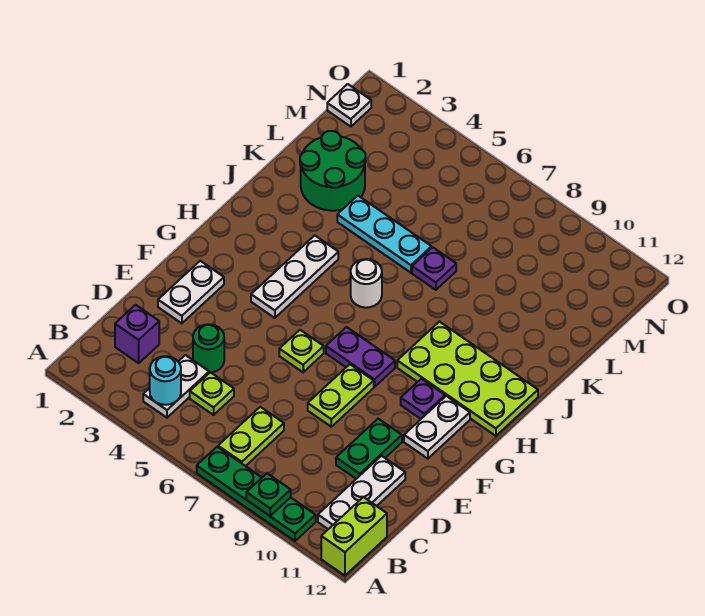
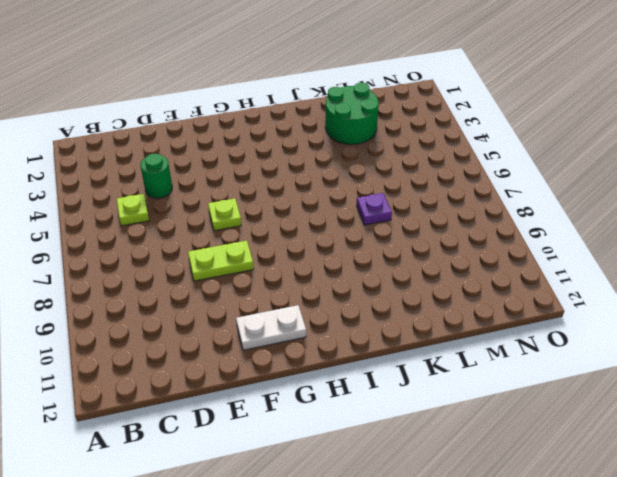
none -> green plate A7:A10 level 1
none -> lime brick A12:B12 level 1
none -> white plate B4:C4 level 1

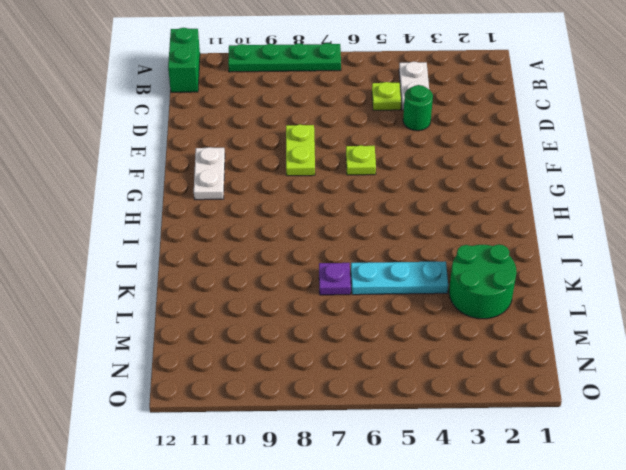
green brick A12:B12 level 1 -> lime brick A12:B12 level 1
none -> lime plate B7:C7 level 1
none -> white plate B11:D11 level 1
none -> purple brick C2 level 1

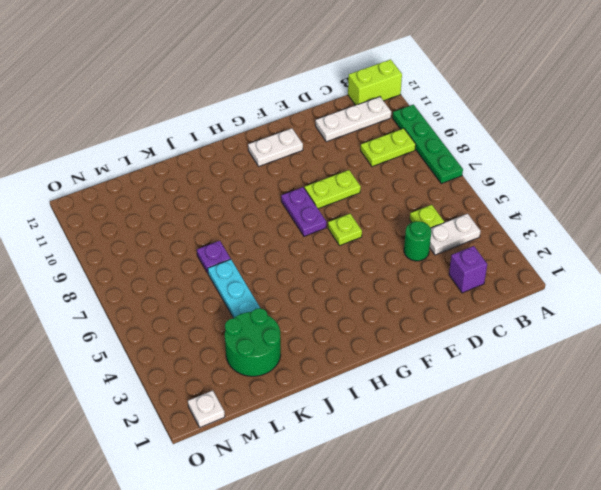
lime plate B9:C9 level 1 -> lime plate B7:C7 level 1
none -> green plate D10:E10 level 1
none -> white plate E2:F2 level 1
none -> white plate G4:I4 level 1

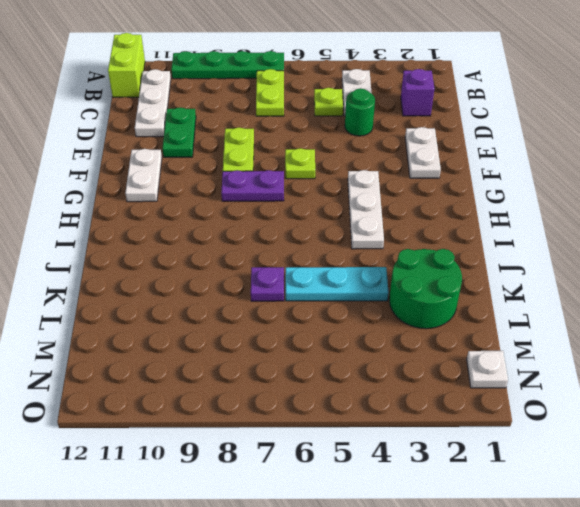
none -> purple plate G10 level 1
none -> lime plate H9:I12 level 1
none -> white round brick I6 level 1

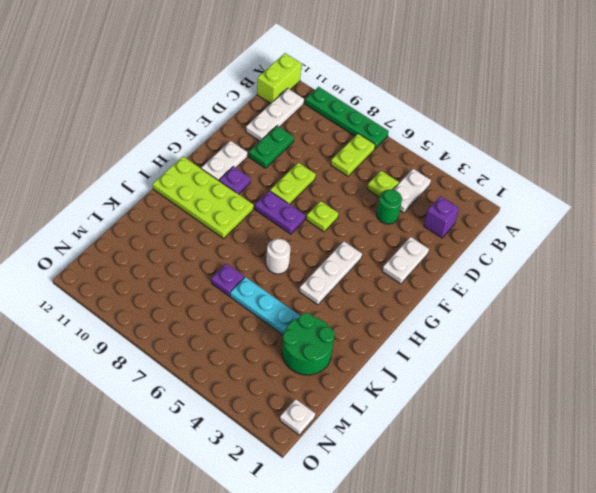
none -> green plate A9 level 2
none -> cyan round brick B4 level 2

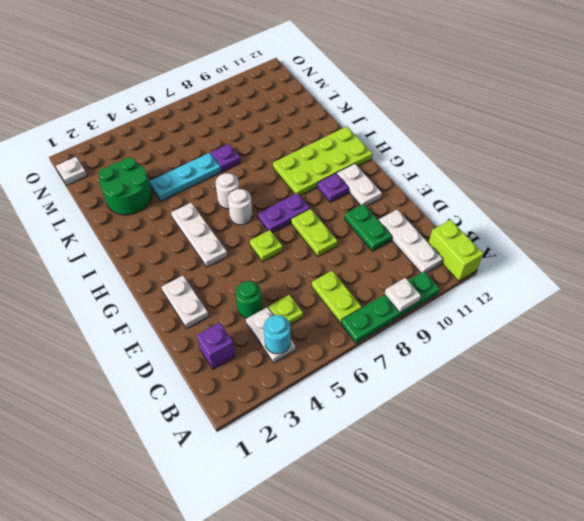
white plate A9 level 2 -> green plate A9 level 2
white round brick H6 level 1 -> none

